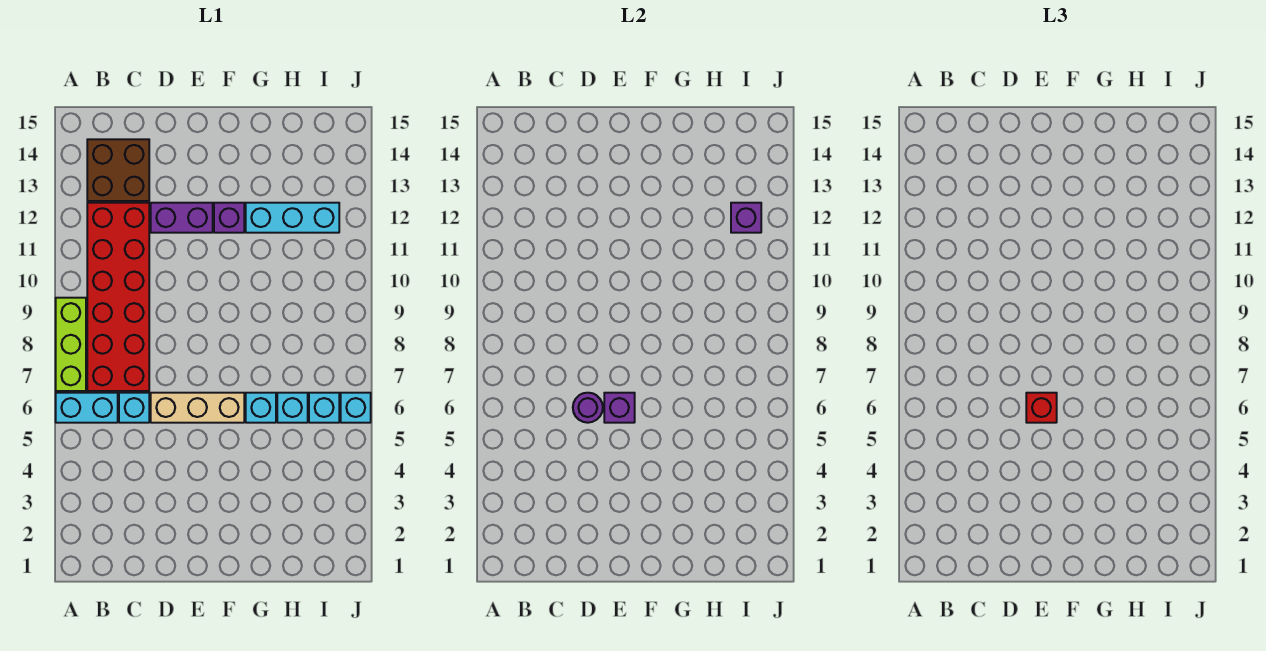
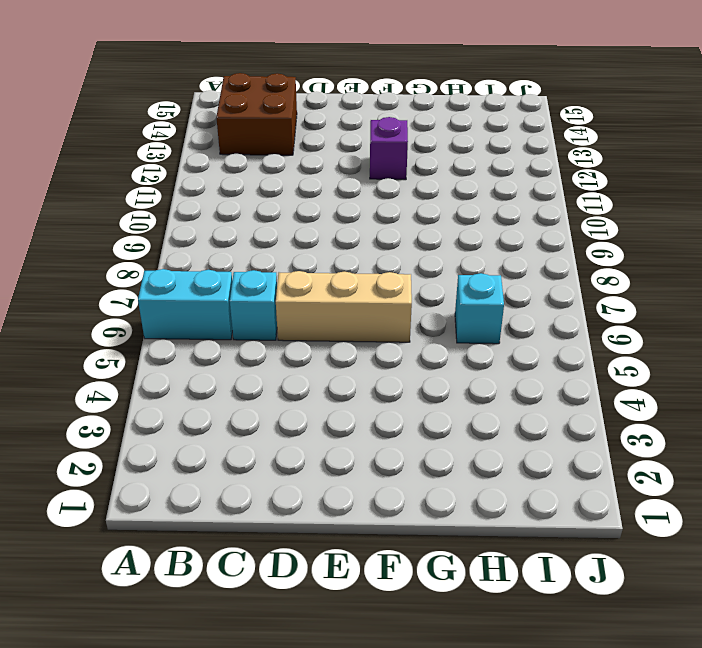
none -> lime brick A7:A9 level 1
none -> red brick B7:C12 level 1
none -> purple brick D12:E12 level 1

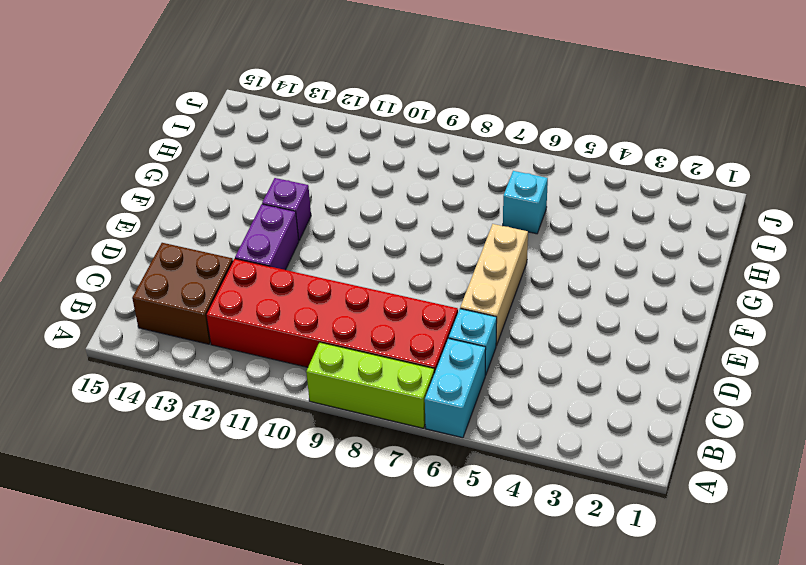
none -> cyan brick G6 level 1
none -> cyan brick G12:I12 level 1
none -> cyan brick I6 level 1

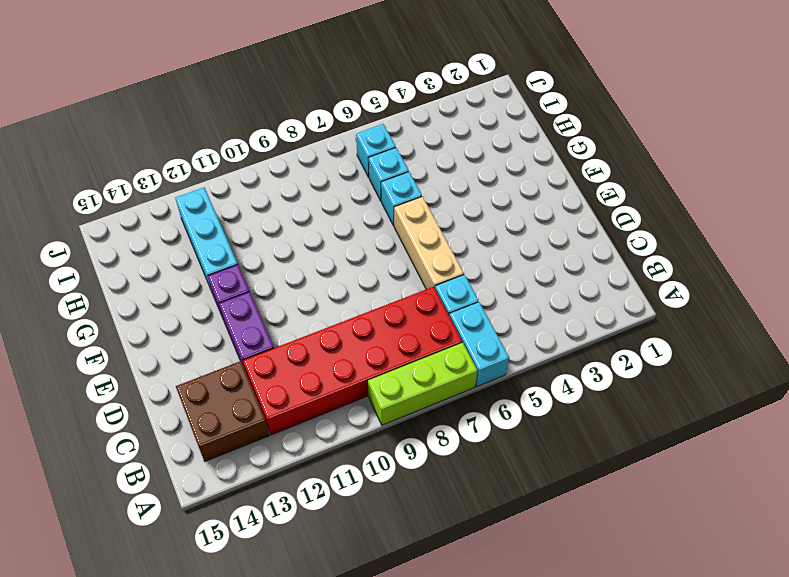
none -> cyan brick J6 level 1
none -> purple round brick D6 level 2
none -> purple brick E6 level 2

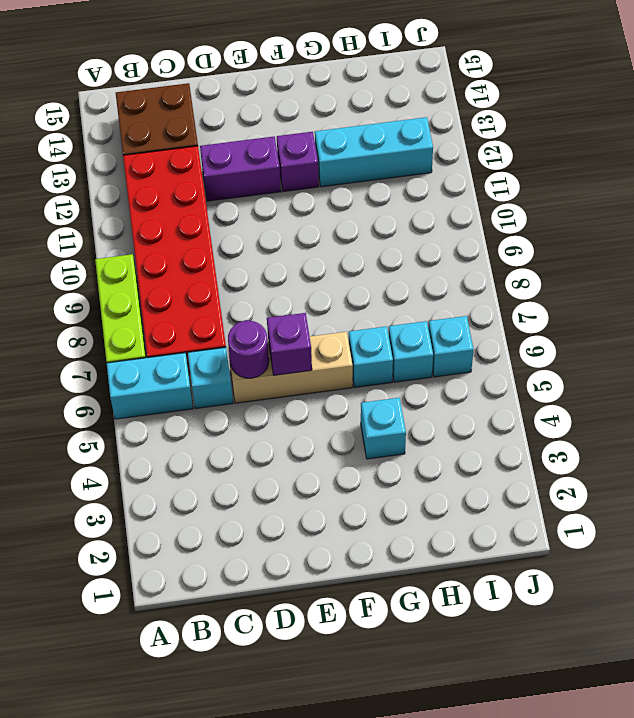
cyan brick G4 level 1 -> cyan brick J6 level 1
none -> purple brick I12 level 2
none -> red brick E6 level 3

